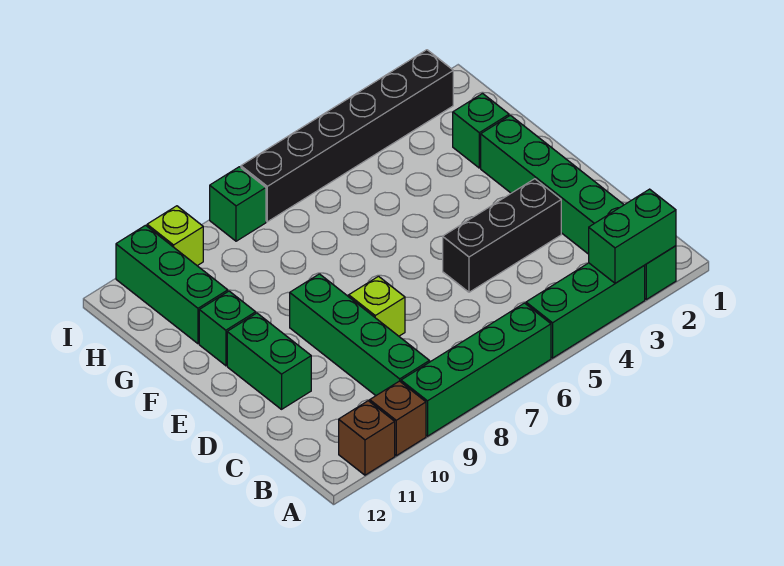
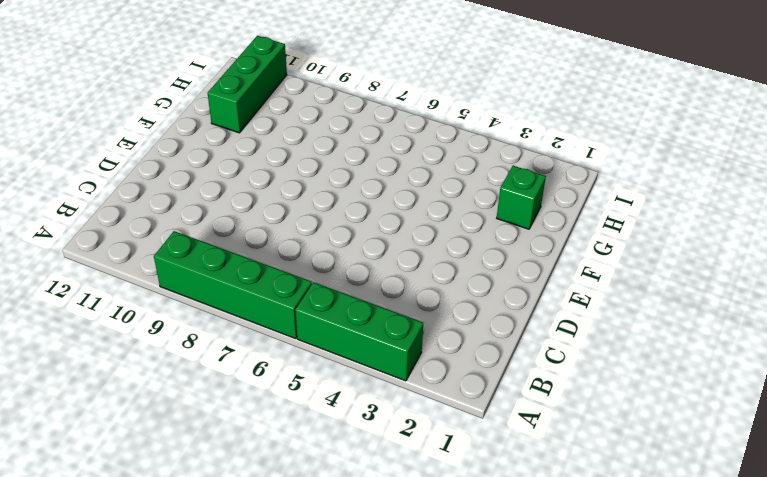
none -> green brick A2:F2 level 1
none -> brown brick A10 level 1
none -> brown brick A11 level 1

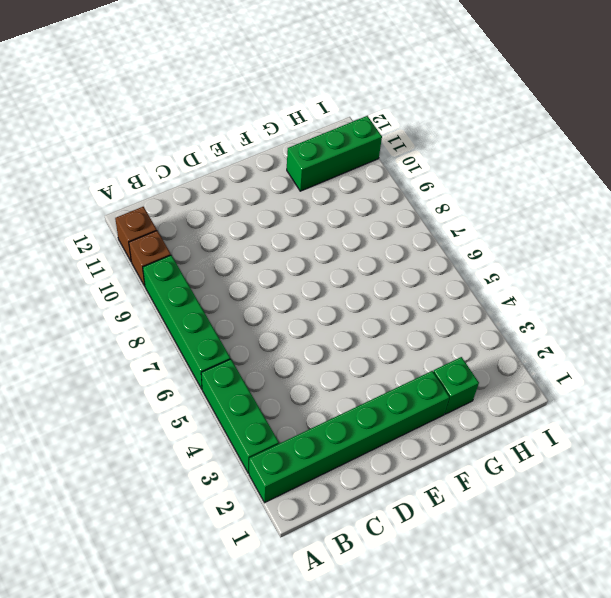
none -> green brick B9:E9 level 1
none -> black brick D3:D5 level 1
none -> lime brick D8 level 1

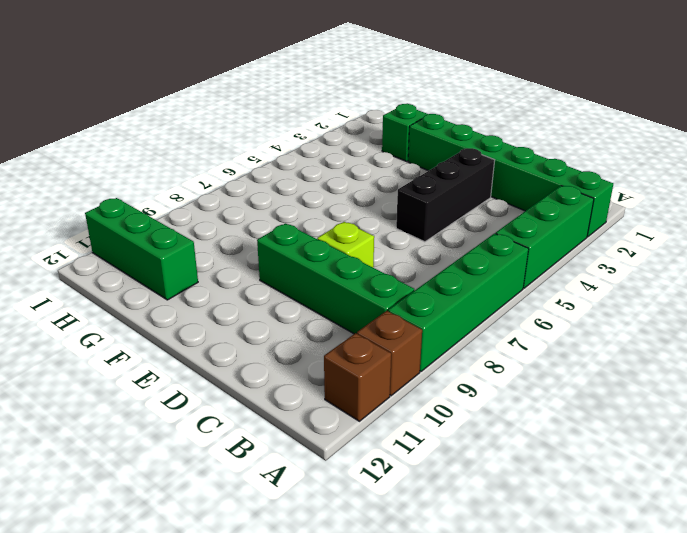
none -> green brick D11:E11 level 1
none -> green brick F11 level 1
none -> black brick I2:I7 level 1

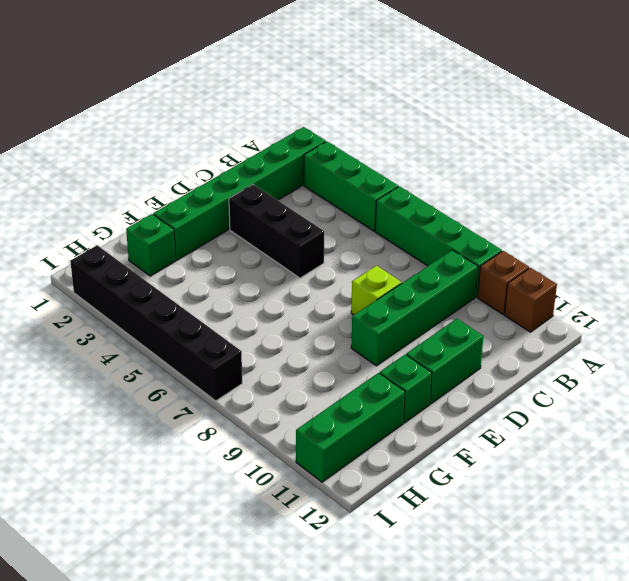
none -> green brick I8 level 1
none -> lime brick I10 level 1
none -> green brick A2:A3 level 2

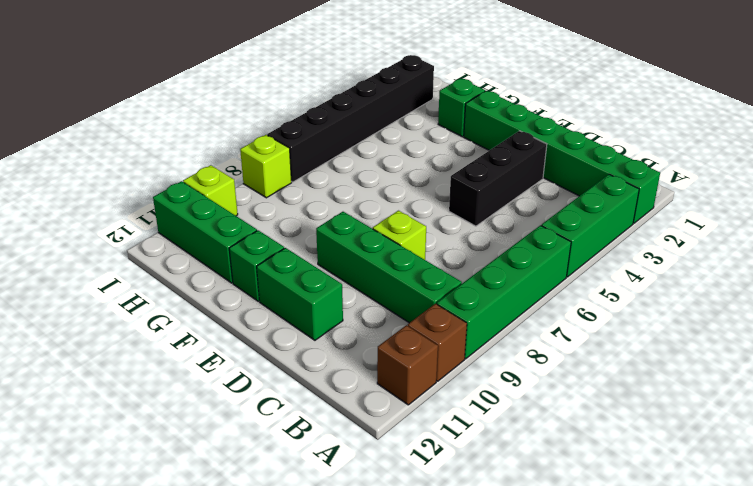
lime brick I8 level 1 -> green brick I8 level 1
none -> green brick A2:A3 level 2

